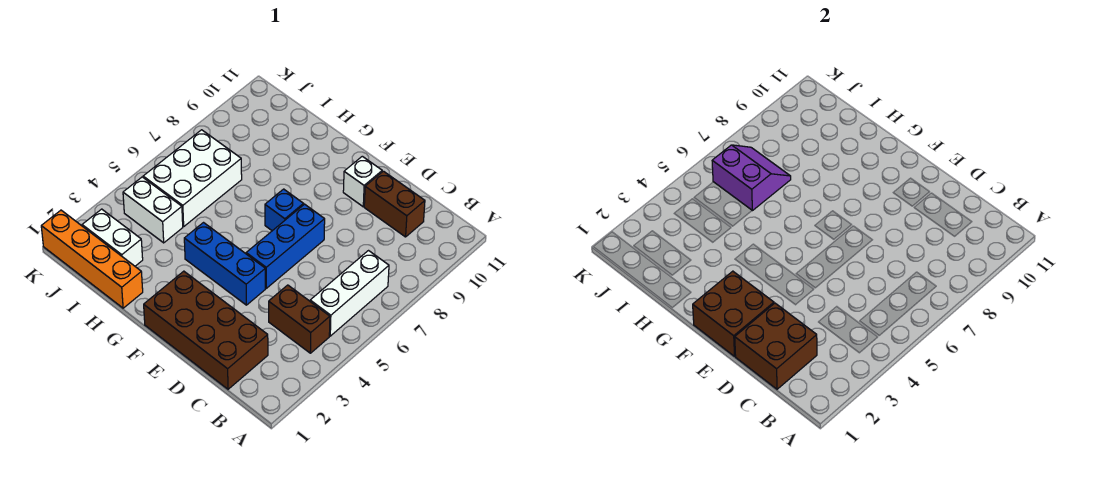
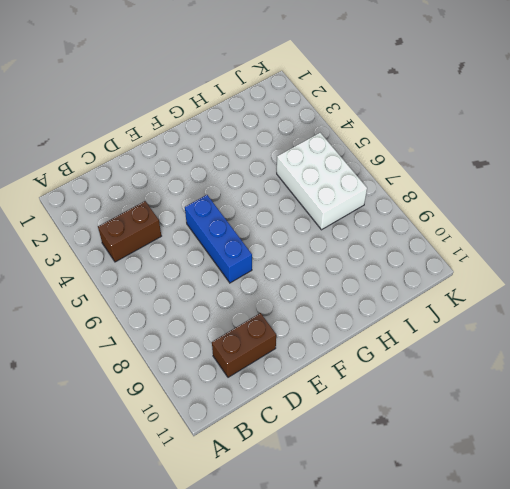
none -> white brick B5:B7 level 1
none -> brown brick C1:F2 level 1
none -> blue brick E4:G4 level 1

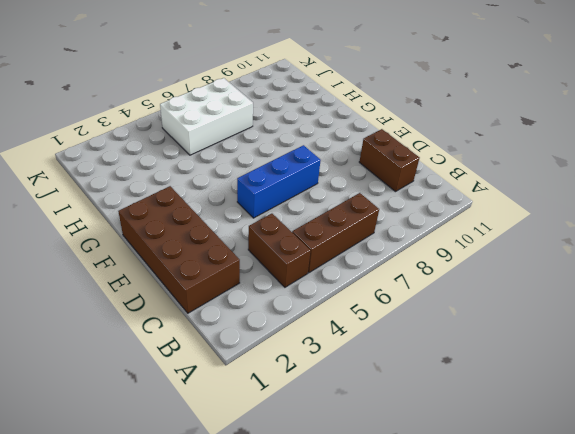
brown brick B5:B7 level 1 -> white brick B5:B7 level 1
none -> blue brick E4:G4 level 1
none -> white brick E10 level 1
none -> blue brick F7 level 1

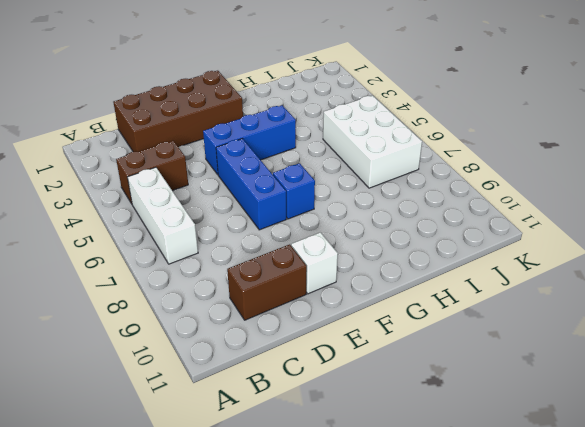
none -> orange brick H1:K1 level 1
none -> white brick I2:J2 level 1
none -> white brick I4:J4 level 1

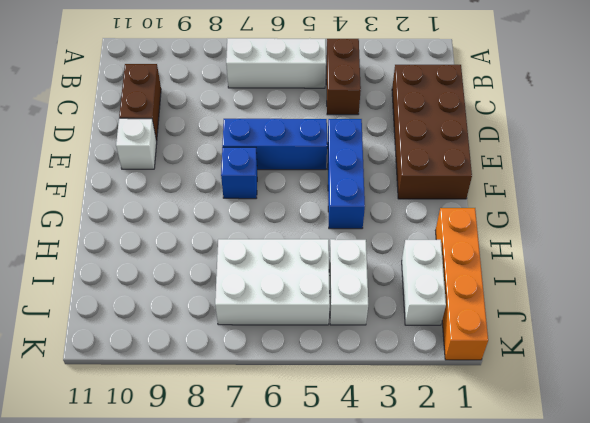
none -> brown brick C1:D2 level 2
none -> brown brick E1:F2 level 2
none -> purple slope I6:J7 level 2 top 6

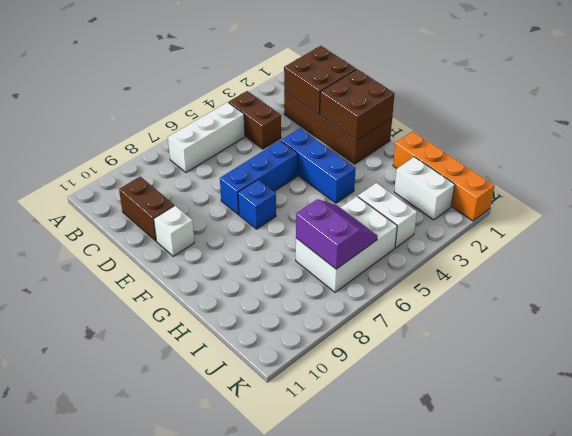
purple slope I6:J7 level 2 top 7 -> purple slope I6:J7 level 2 top 6

